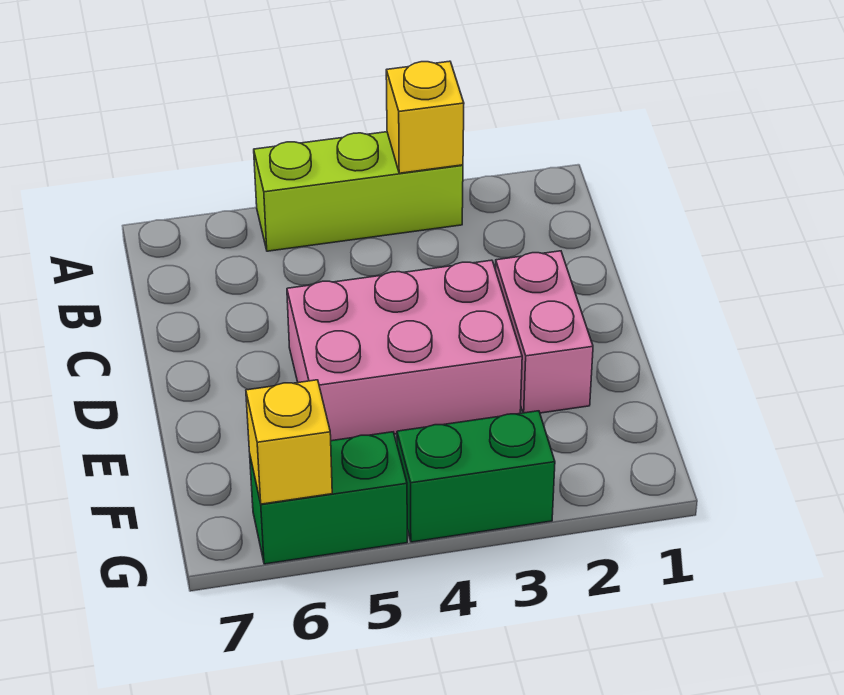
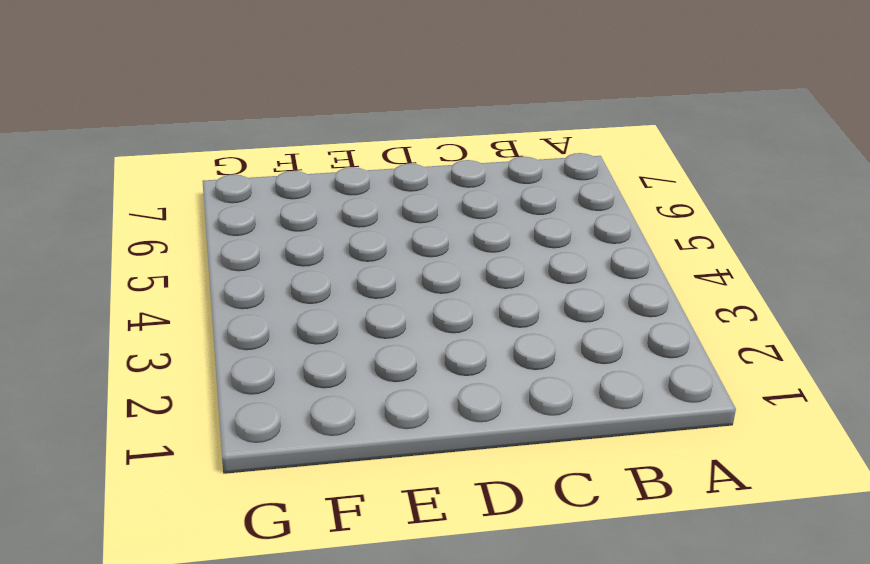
none -> lime brick A3:A5 level 1
none -> pink brick D2:E2 level 1

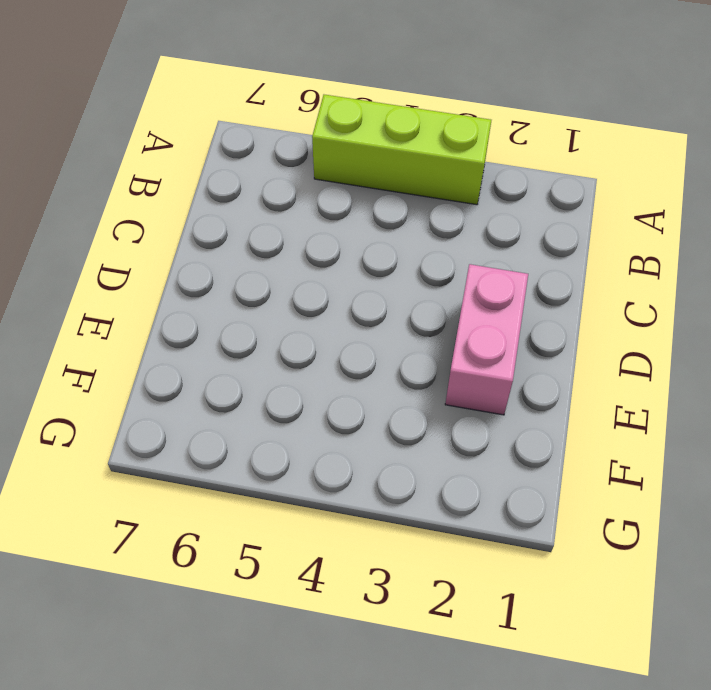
none -> pink brick D3:E5 level 1
none -> green brick G3:G4 level 1

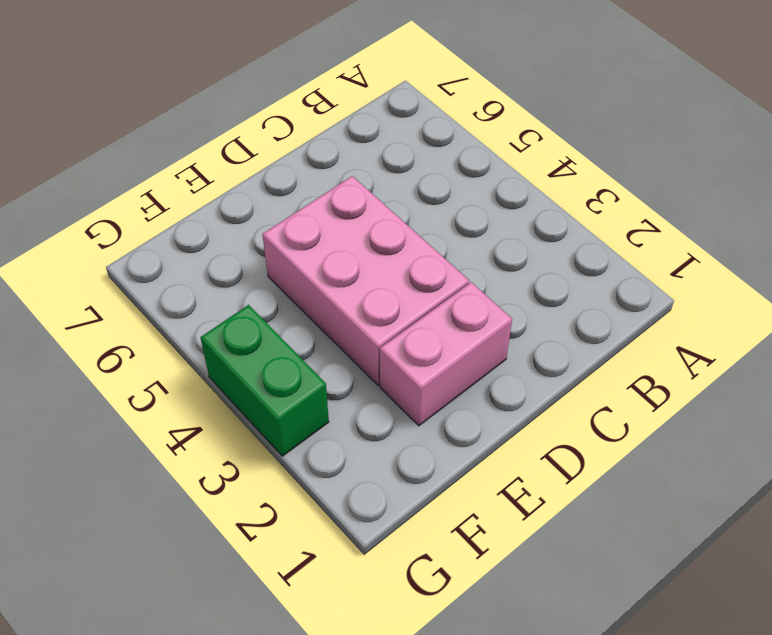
none -> lime brick A3:A5 level 1
none -> green brick G5:G6 level 1

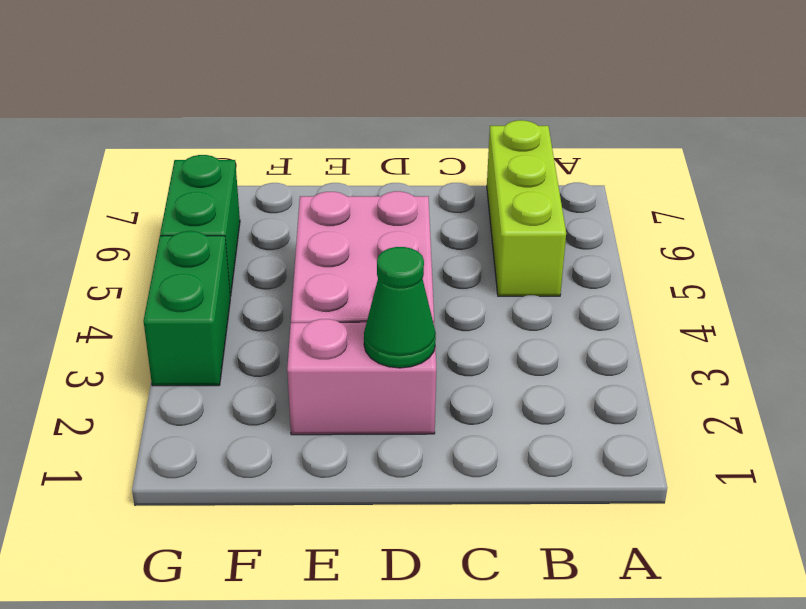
lime brick B5:B7 level 1 -> lime brick A3:A5 level 1
green cone D2 level 2 -> none
none -> yellow brick A3 level 2
none -> yellow brick G6 level 2

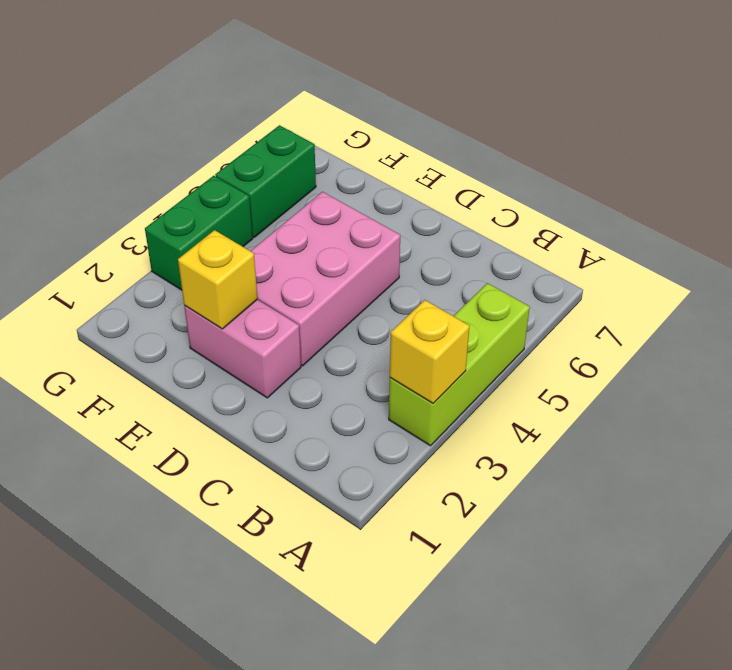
yellow brick E2 level 2 -> yellow brick G6 level 2

